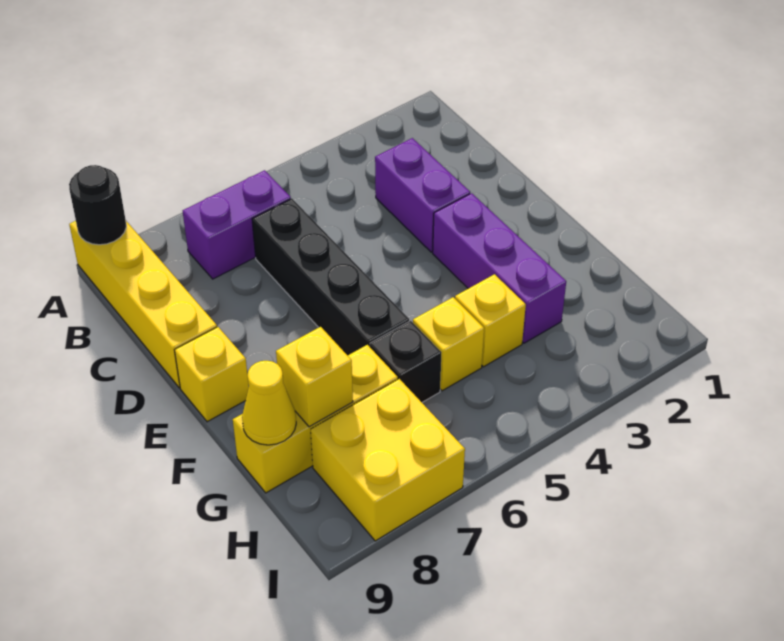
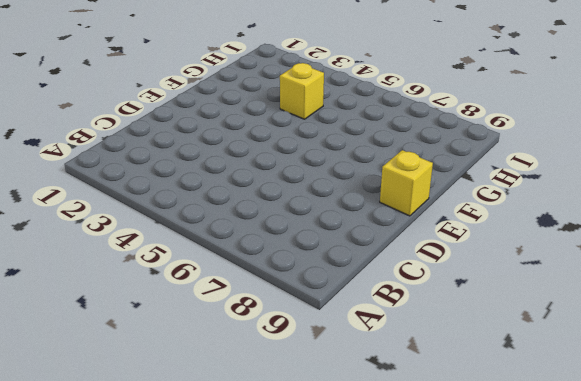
none -> yellow brick A9:D9 level 1
none -> purple brick B6:B7 level 1
none -> purple brick C3:D3 level 1

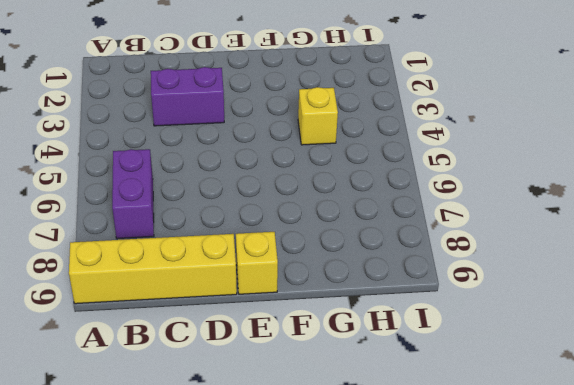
none -> black brick C6:F6 level 1
none -> purple brick E3:G3 level 1
none -> yellow brick G5 level 1

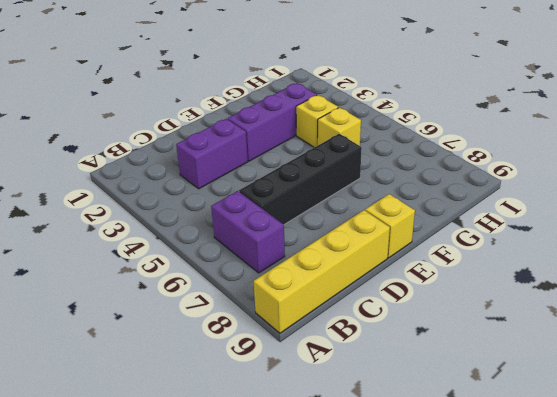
none -> black brick G6 level 1
none -> yellow brick G7:G9 level 1
none -> yellow brick H7:I8 level 1

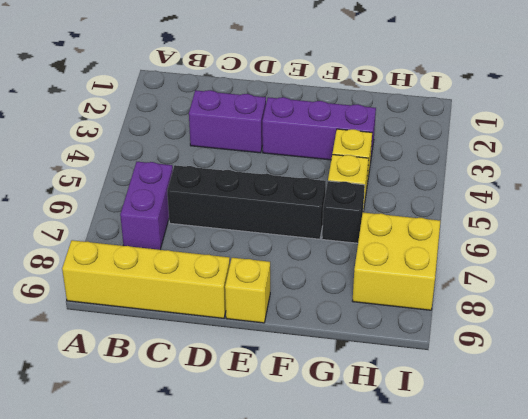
none -> yellow brick G7:G9 level 1
none -> black round brick A9 level 2
none -> yellow brick G8 level 2

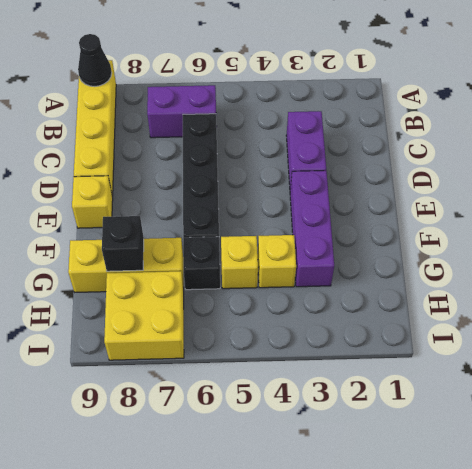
black cone A9 level 2 -> black round brick A9 level 2
black brick G8 level 2 -> yellow brick G8 level 2
none -> yellow cone G9 level 2

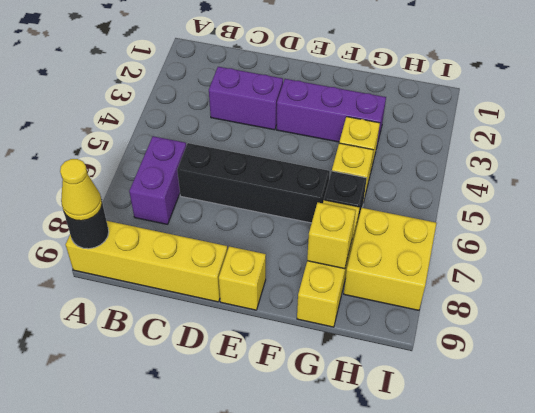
yellow cone A9 level 3 -> yellow cone G9 level 2

